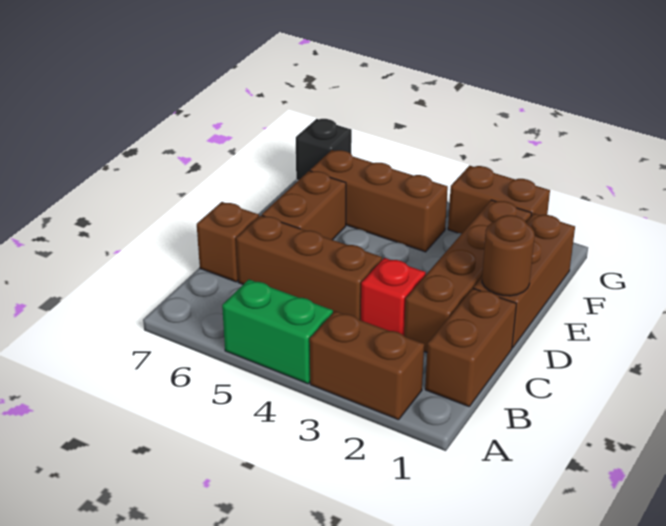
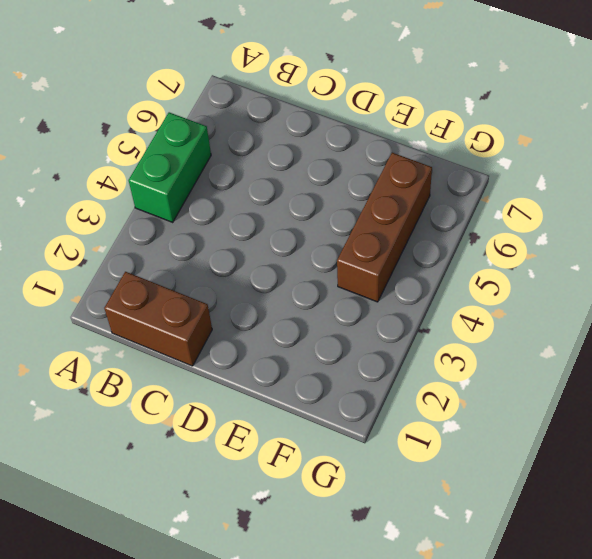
none -> brown brick A2:A3 level 1
none -> brown brick C2:F2 level 1
none -> red brick C3 level 1

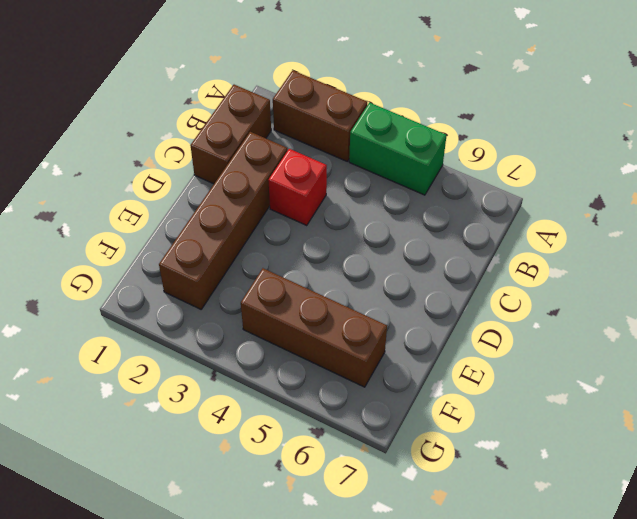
none -> brown brick C4:C6 level 1
none -> brown brick C7 level 1
none -> brown brick D1:F1 level 1

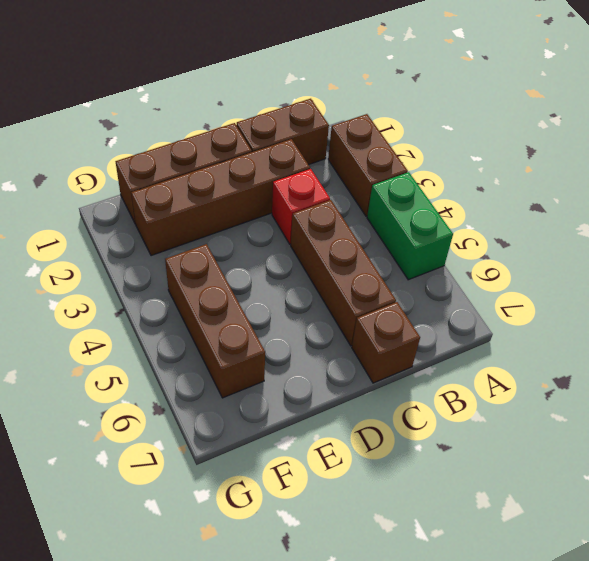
none -> brown brick D6:E6 level 1
none -> brown brick G2:G3 level 1
none -> black brick G7 level 1

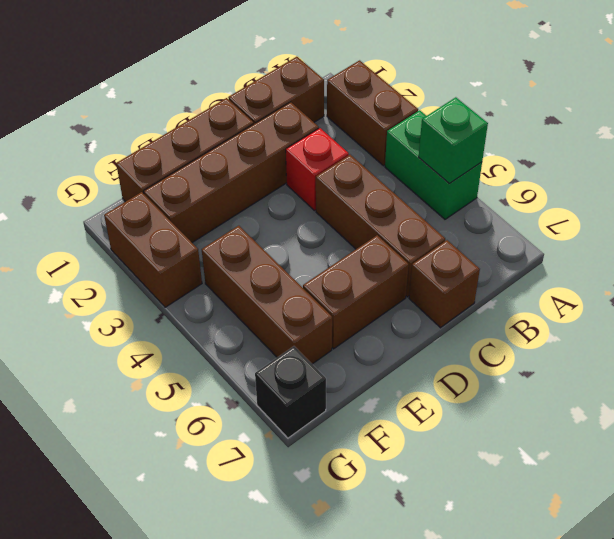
green brick A5 level 2 -> none
none -> brown round brick D1 level 2

